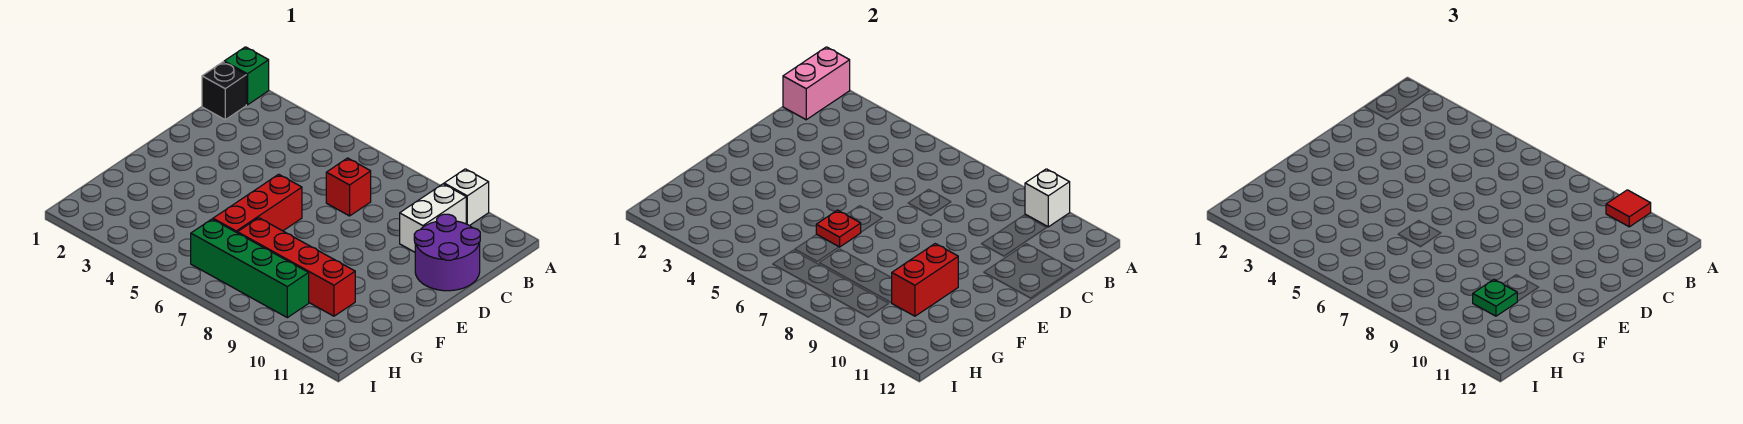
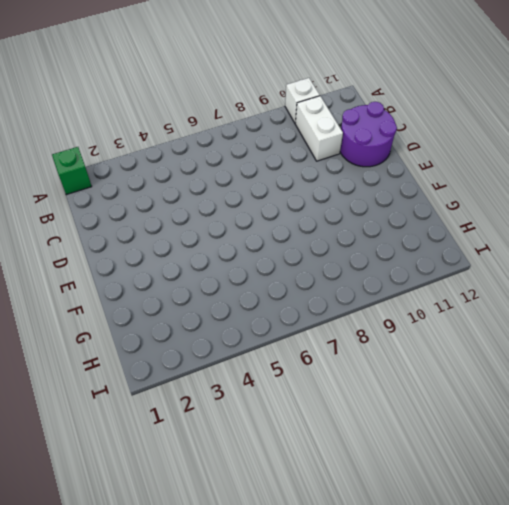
none -> black brick B1 level 1
none -> red brick C7 level 1
none -> red brick E6:G6 level 1

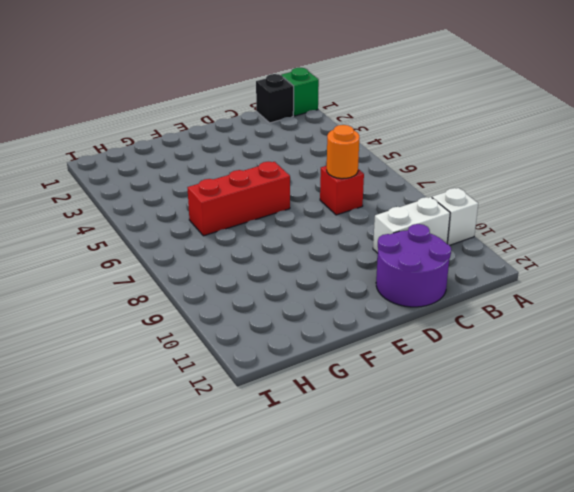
orange round brick C7 level 2 -> none
none -> red brick G7:G10 level 1
none -> green brick H6:H9 level 1
none -> pink brick A1:B1 level 2

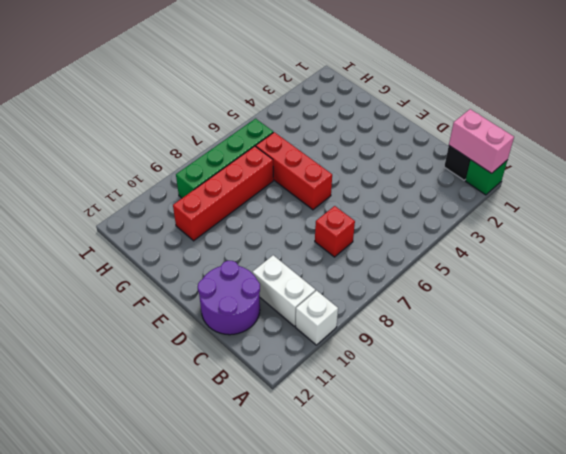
none -> white brick A10 level 2
none -> red plate F6 level 2
none -> red brick F10:G10 level 2

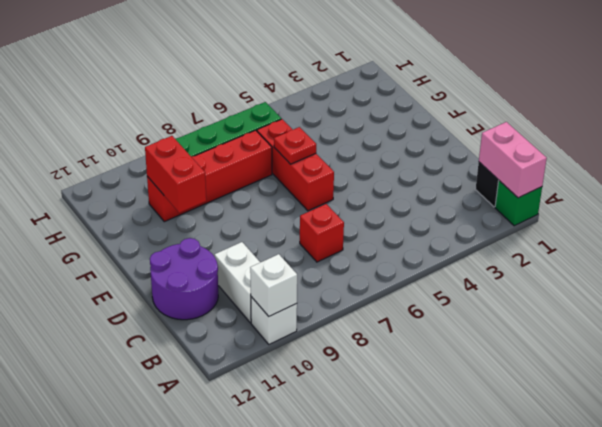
none -> red tile A10 level 3
none -> green plate G10 level 3

